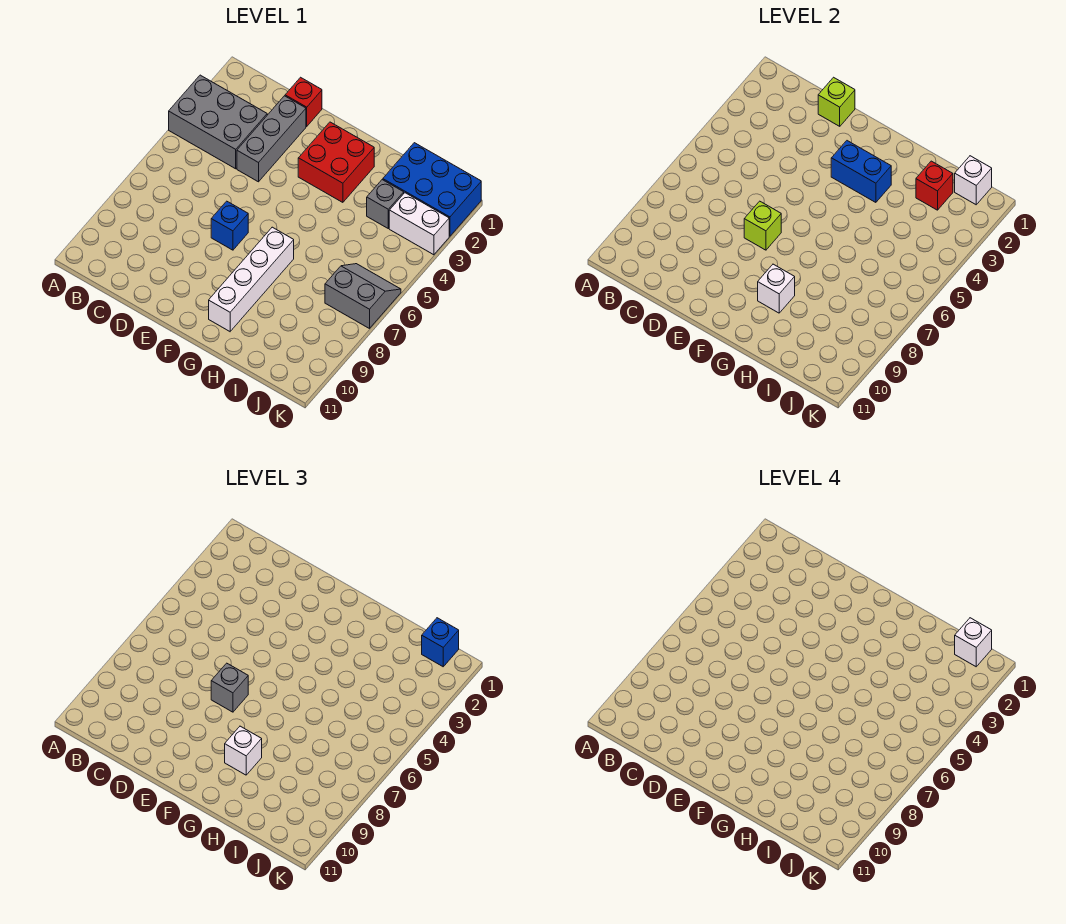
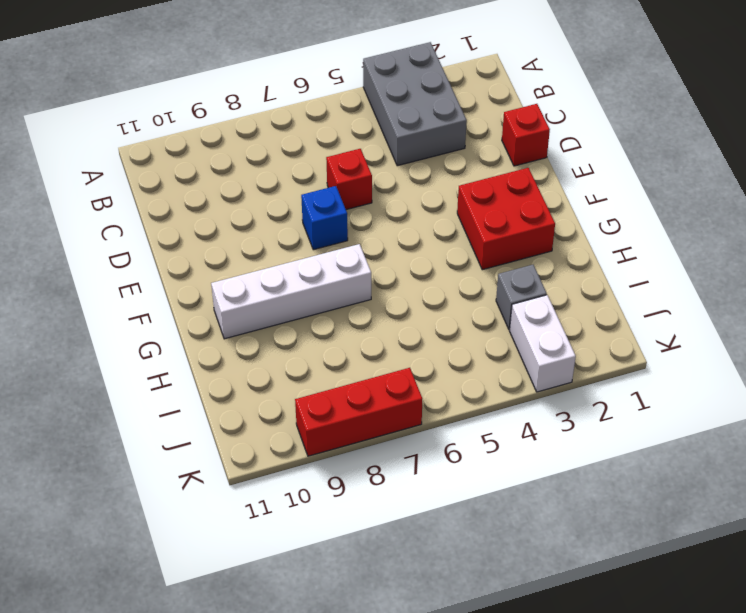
red brick D6 level 1 -> red brick I2 level 2
red brick K7:K9 level 1 -> grey slope J6:K7 level 1 top 7
none -> grey brick D2:D4 level 1
none -> blue brick I1:K2 level 1
none -> lime brick D1 level 2

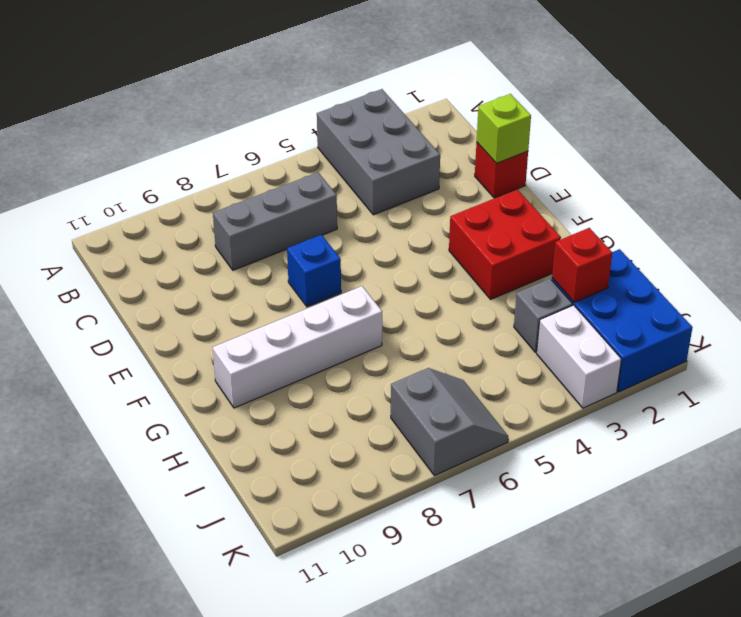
grey brick C6:C8 level 1 -> grey brick D2:D4 level 1
none -> lime brick E7 level 2
none -> blue brick F3:G3 level 2
none -> white brick G9 level 2

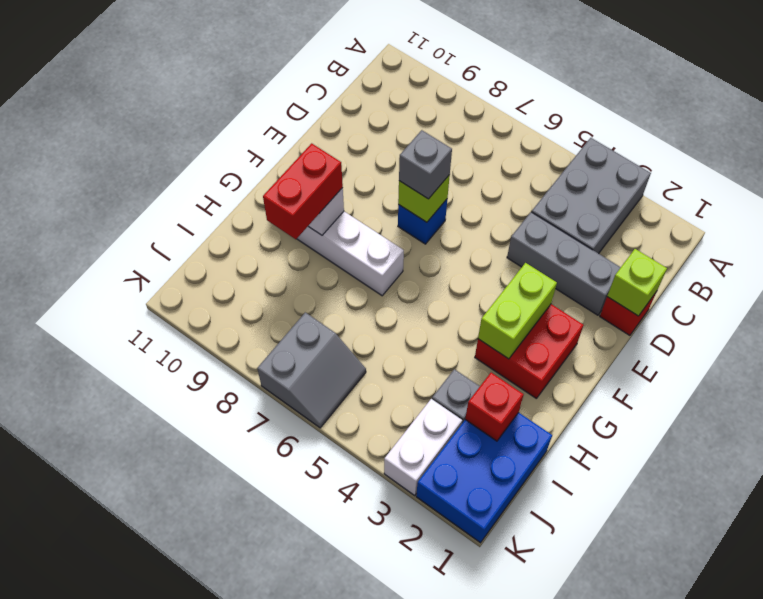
lime brick F3:G3 level 2 -> blue brick F3:G3 level 2
red brick G9:H9 level 3 -> white brick G9 level 3
none -> white brick J1 level 2
none -> blue brick J1 level 3
none -> white brick J1 level 4

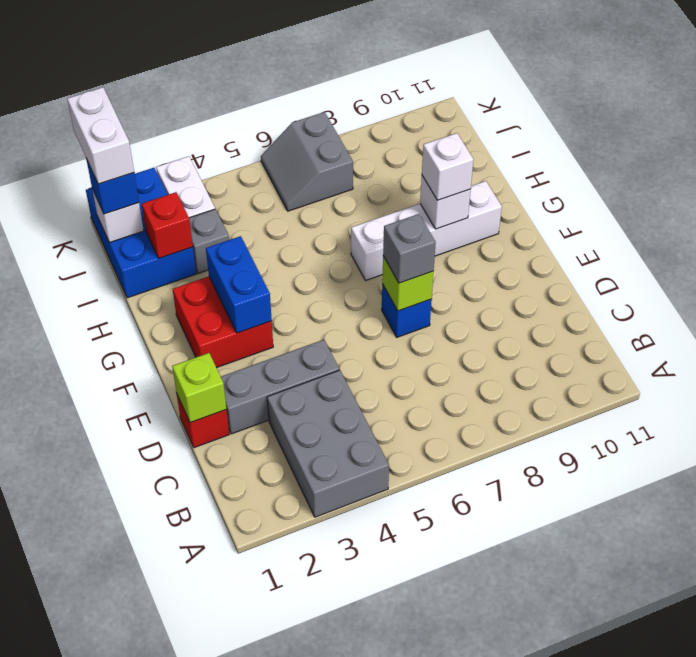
white brick J1:K1 level 4 -> white brick J1 level 4

